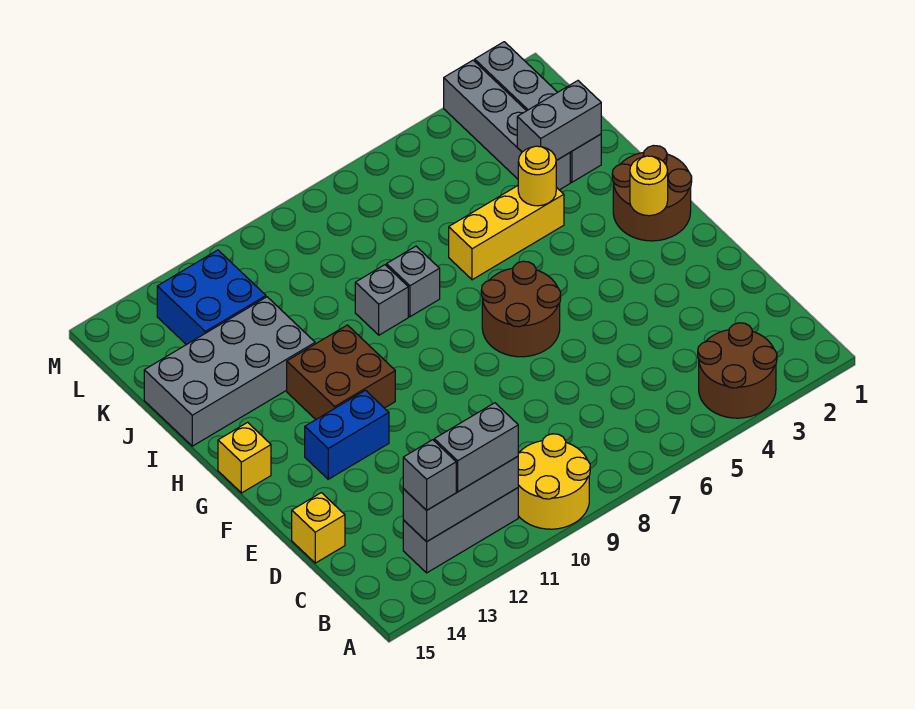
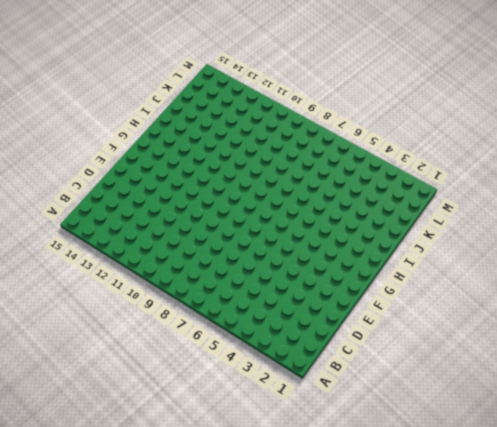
none -> brown round brick A3:B4 level 1
none -> yellow round brick A9:B10 level 1
none -> grey brick B11:B13 level 1

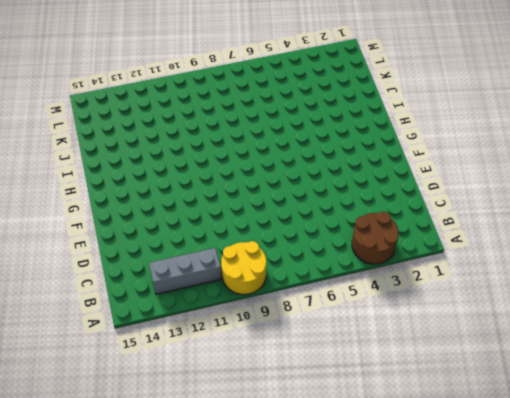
none -> yellow brick D15 level 1
none -> brown round brick F6:G7 level 1
none -> blue brick F12:F13 level 1

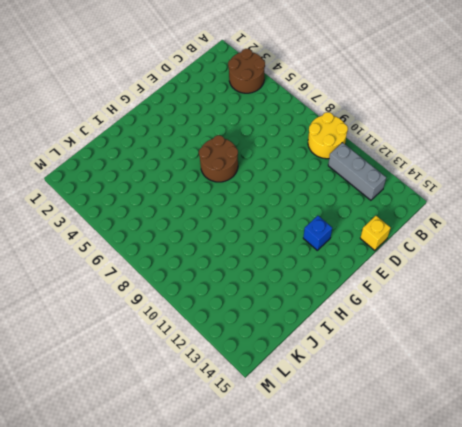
blue brick F13 level 1 -> blue brick F12:F13 level 1
none -> brown round brick G1:H2 level 1
none -> brown brick G11:H12 level 1
none -> yellow brick G15 level 1

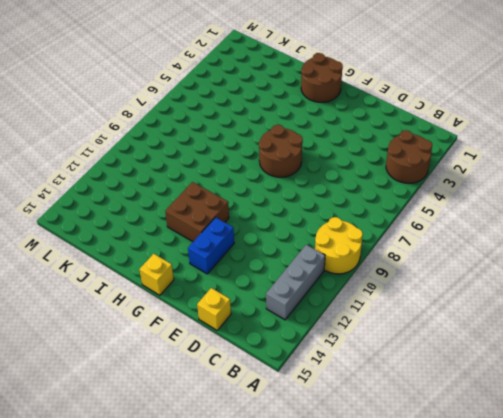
none -> yellow brick I4:I6 level 1
none -> grey brick I8 level 1
none -> grey brick I9 level 1

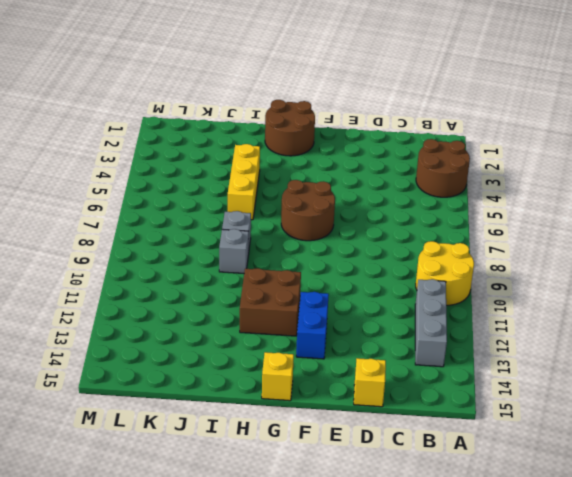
none -> grey brick I12:J15 level 1
none -> grey brick J2:M2 level 1
none -> grey brick J3:M3 level 1

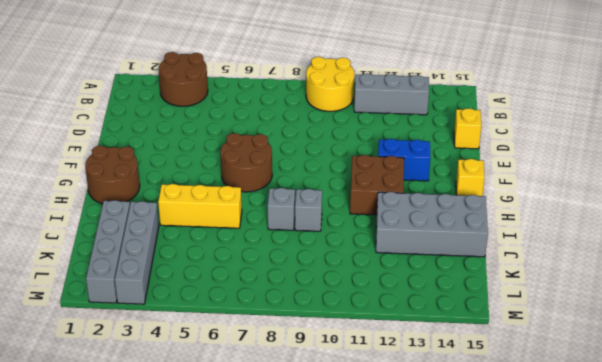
none -> blue brick K12:L13 level 1
none -> grey brick B11:B13 level 2
none -> yellow round brick G2 level 2

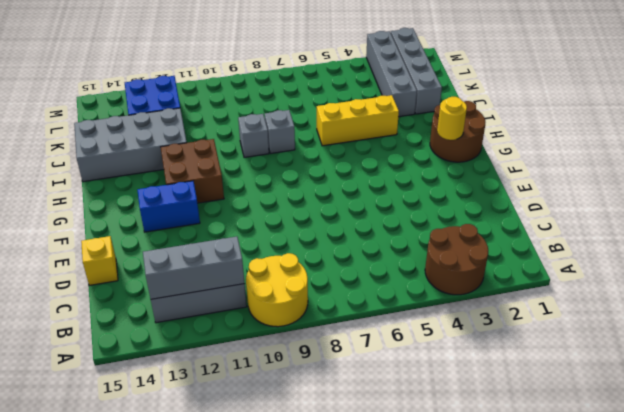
none -> brown round brick F6:G7 level 1
none -> yellow brick G15 level 1
none -> yellow round brick I4 level 2

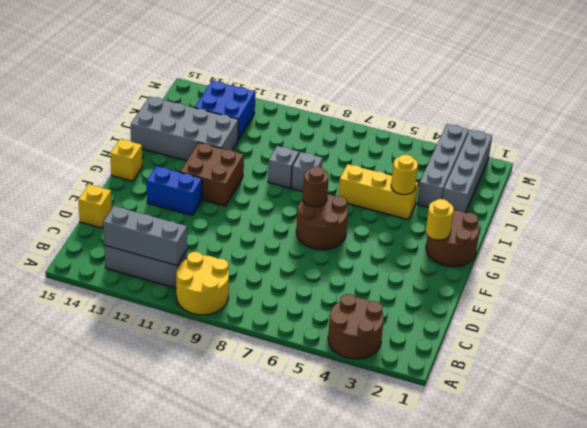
brown round brick G7 level 2 -> none
none -> grey brick J2:J3 level 2
none -> grey brick B11:B12 level 3
none -> grey brick B13 level 3

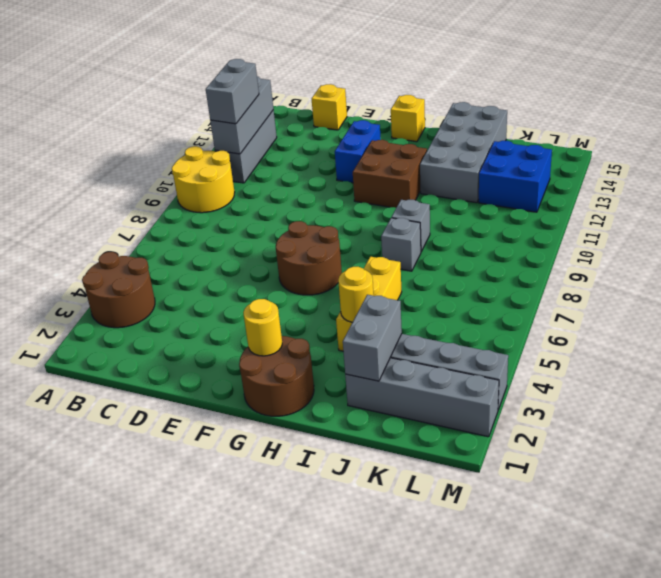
none -> grey brick B13 level 3

